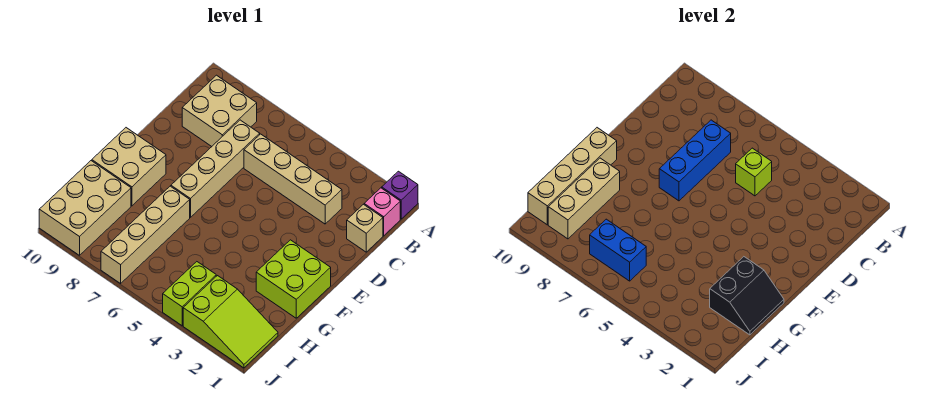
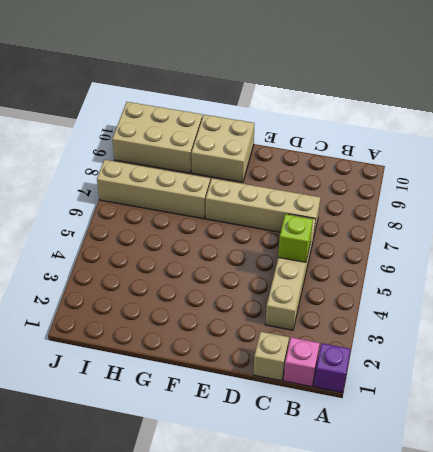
none -> tan brick B8:C9 level 1
none -> lime brick F1:G2 level 1
none -> lime slope I1:J3 level 1 top 3

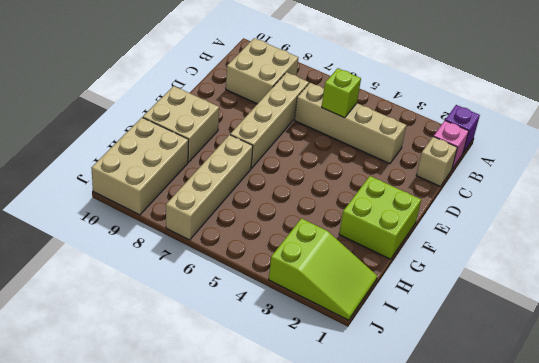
none -> lime brick I4:J4 level 1
none -> blue brick C7:E7 level 2
none -> tan brick F10:I10 level 2

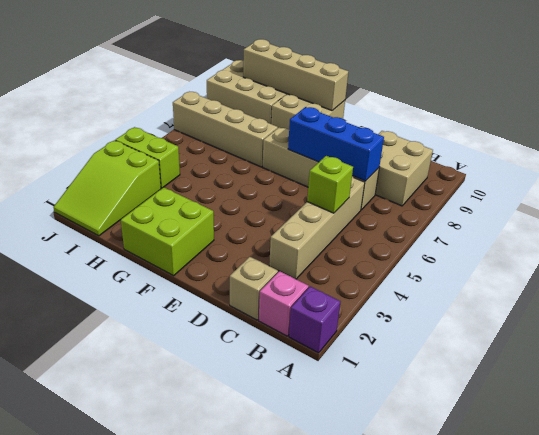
none -> black slope G1:H2 level 2 top 2
none -> tan brick G9:I9 level 2
none -> blue brick I6:I7 level 2

